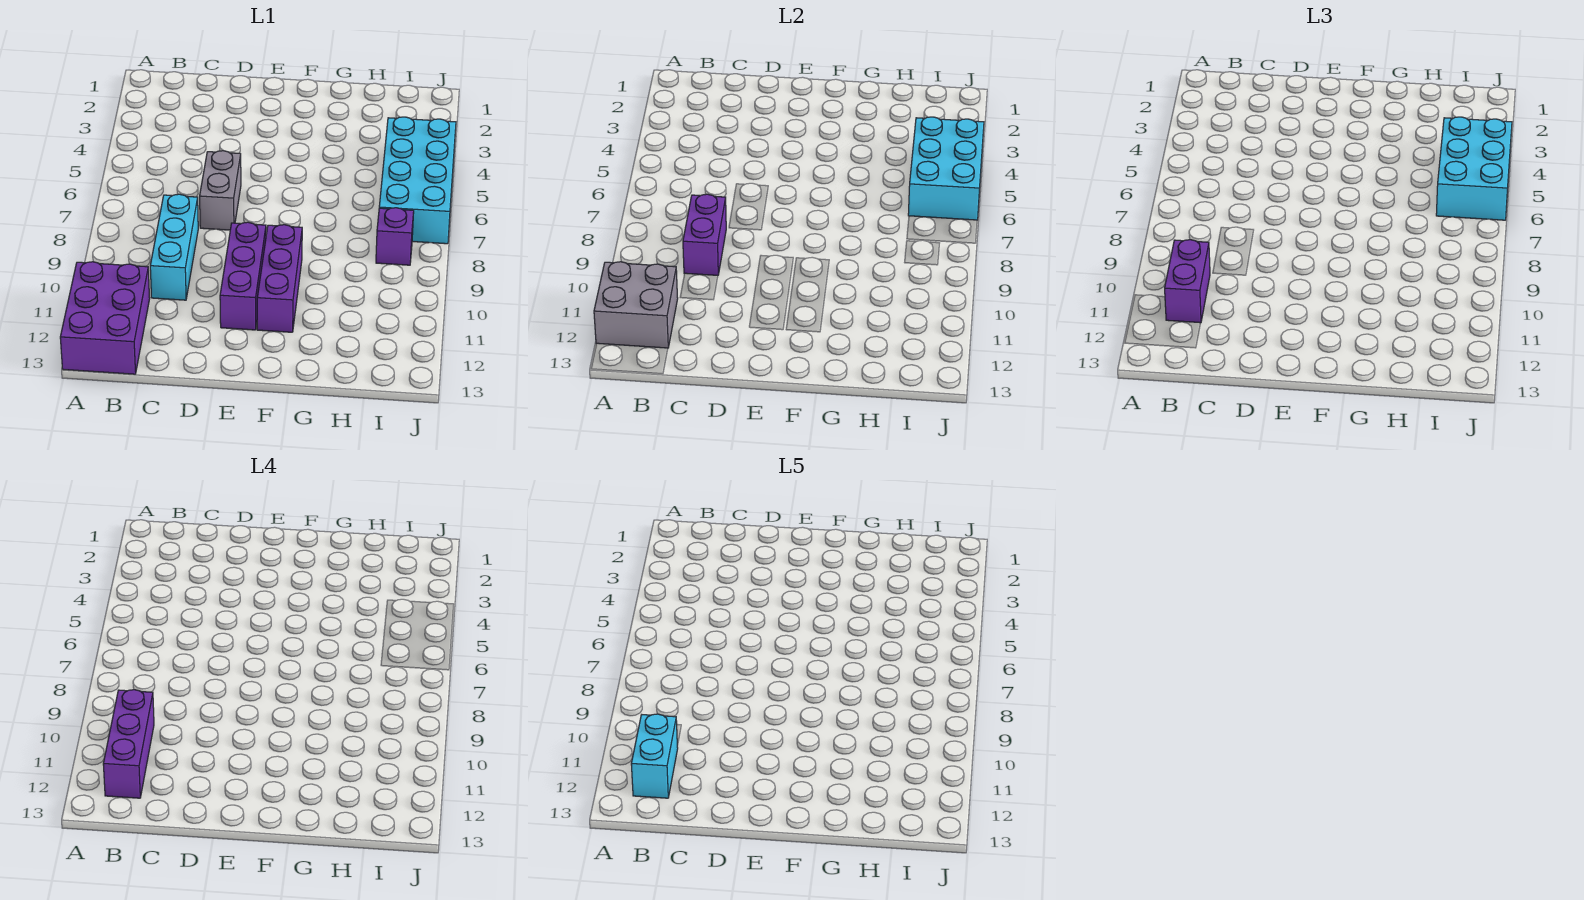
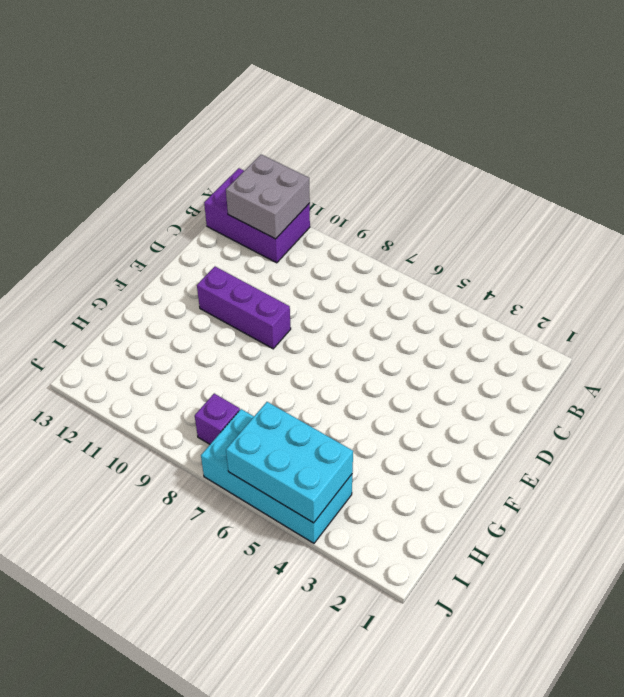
none -> cyan brick C8:C10 level 1
none -> grey brick D6:D7 level 1
none -> purple brick F9:F11 level 1

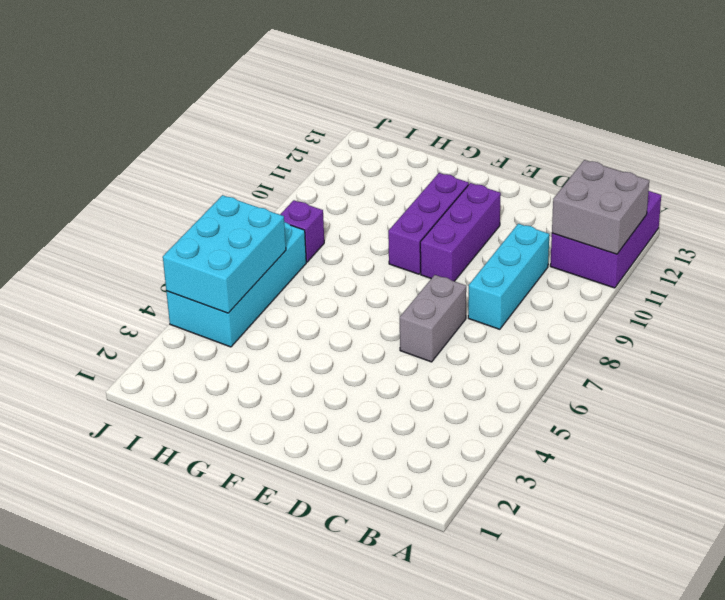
none -> purple brick C8:C9 level 2
none -> purple brick B10:B11 level 3
none -> cyan brick I4:J6 level 3

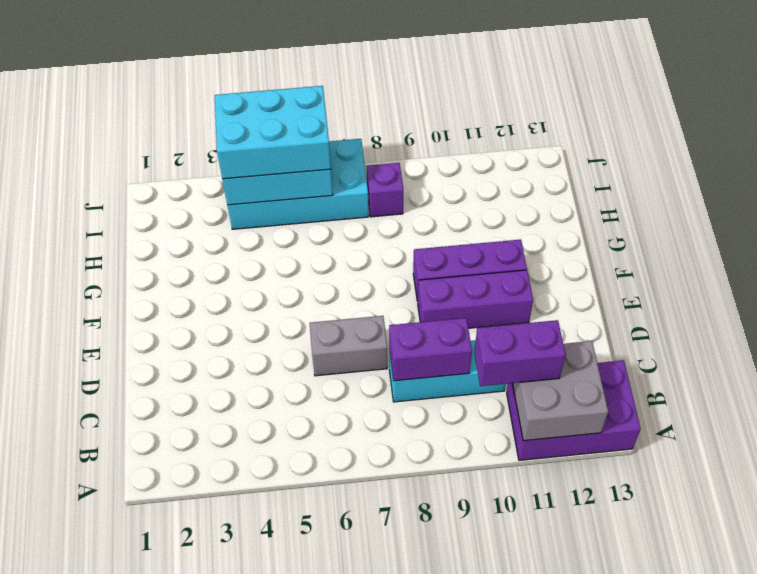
none -> purple brick B10:B12 level 4
none -> cyan brick B11:B12 level 5

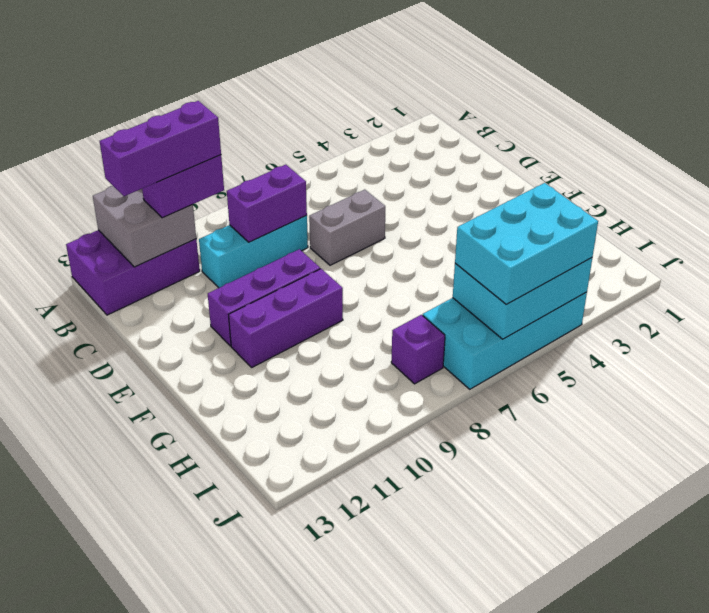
none -> cyan brick B11:B12 level 5

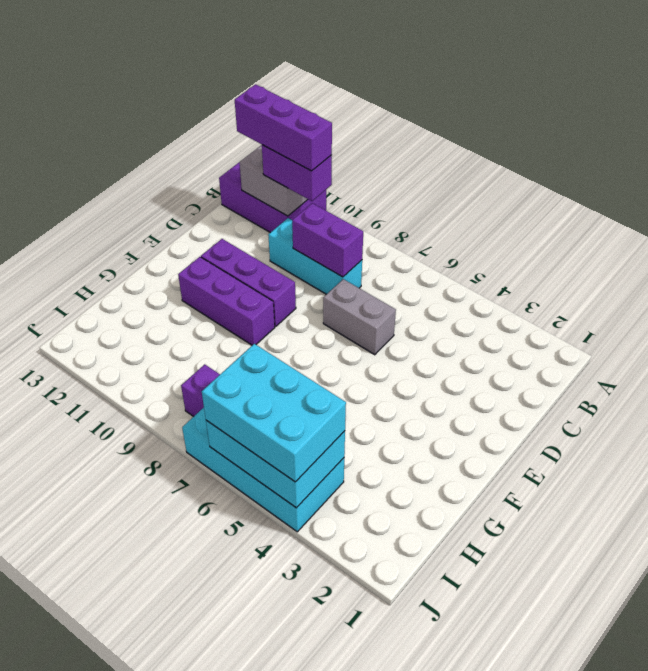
none -> cyan brick B11:B12 level 5

